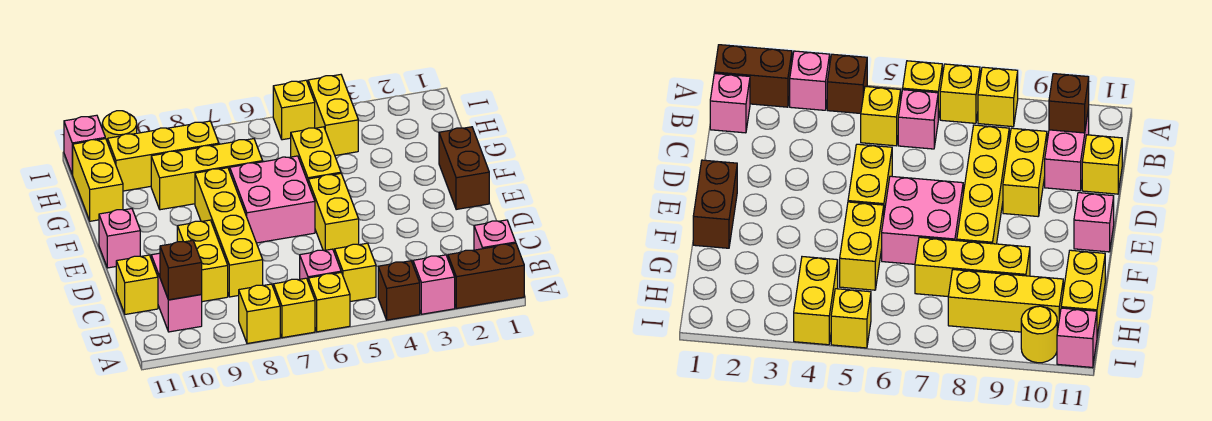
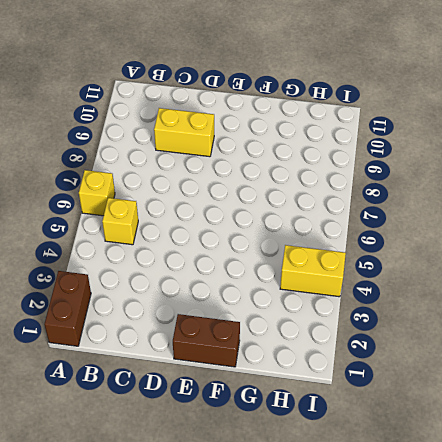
none -> pink brick A3 level 1
none -> brown brick A4 level 1
none -> yellow brick A7 level 1

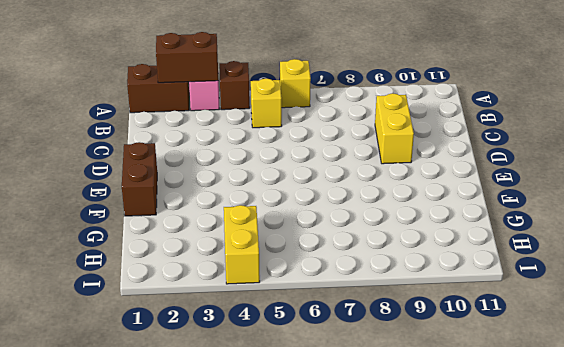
brown brick A2:A3 level 2 -> none
none -> yellow brick A7 level 1
none -> yellow brick A8 level 1
none -> pink brick B1 level 1

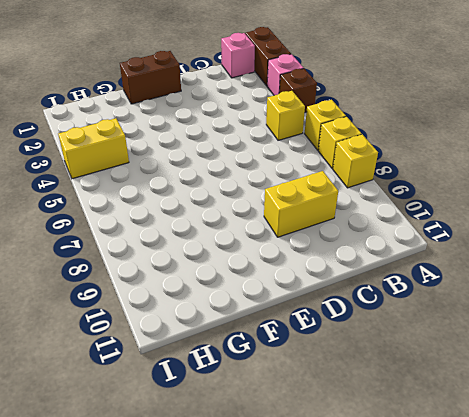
none -> pink brick B6 level 1
none -> pink brick B10:C10 level 1
none -> yellow brick C8:F8 level 1

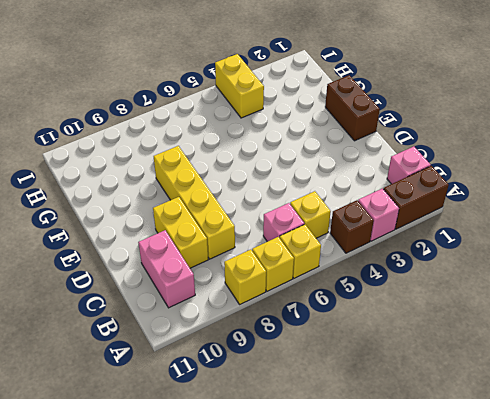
none -> yellow brick C11 level 1
none -> yellow brick D5:E5 level 1
none -> pink brick E6:F7 level 1

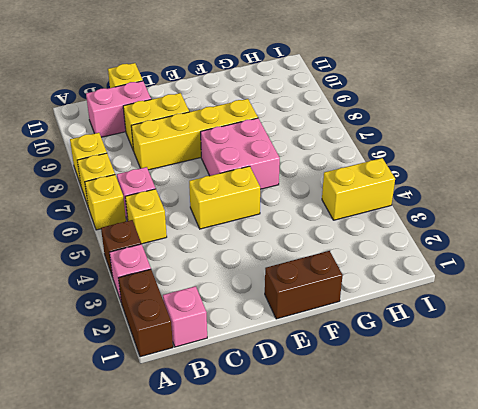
none -> pink brick E11 level 1
none -> yellow brick F5:G5 level 1
none -> yellow brick G7:G9 level 1

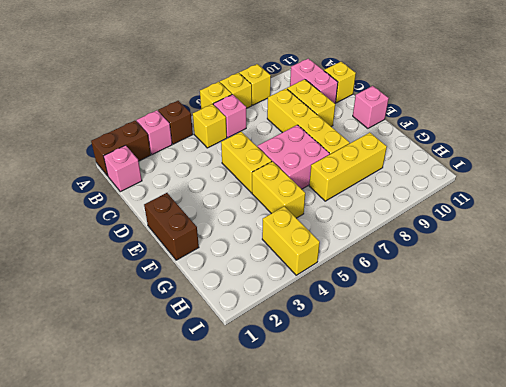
none -> yellow brick G11:H11 level 1
none -> yellow brick H8:H10 level 1
none -> yellow brick I5 level 1

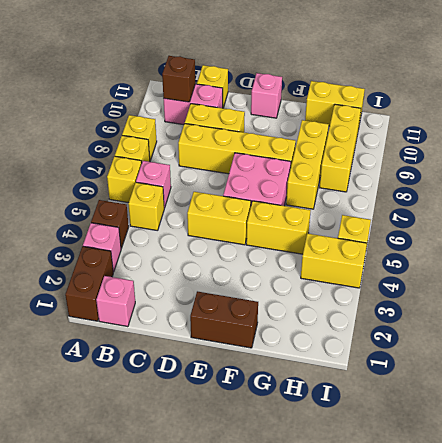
none -> yellow round brick I10 level 1
none -> pink brick I11 level 1

